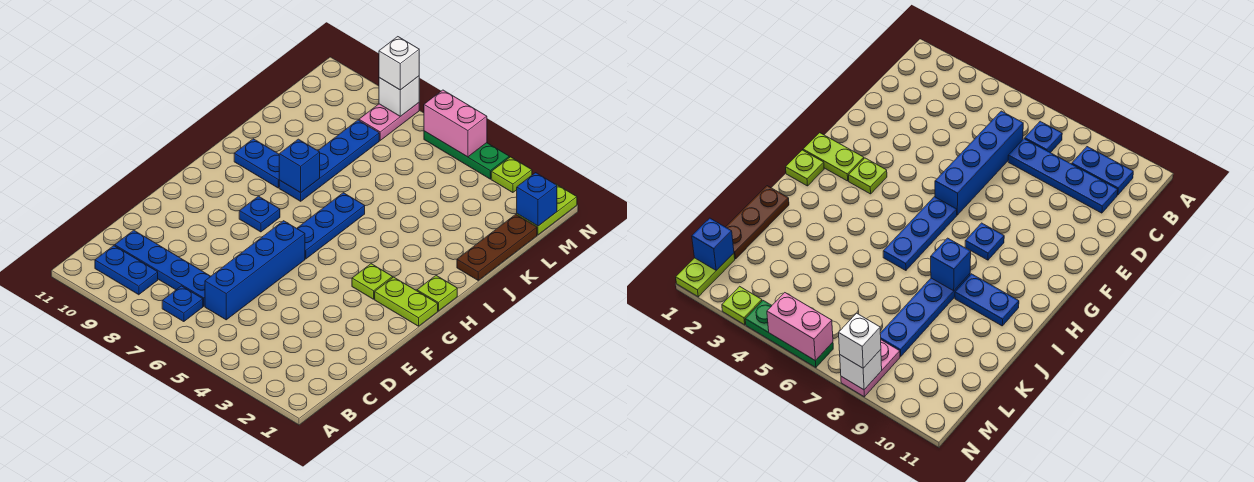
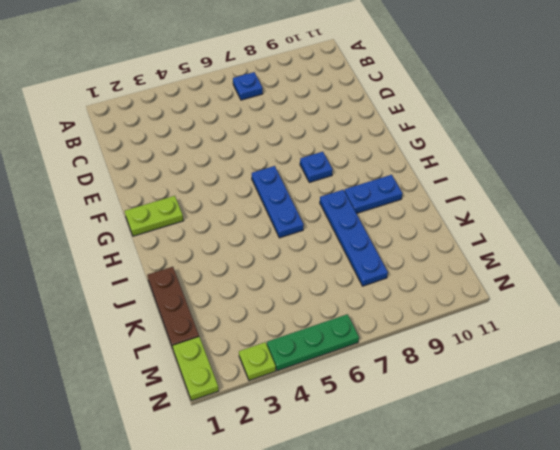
none -> blue plate B9:B10 level 1
none -> blue brick C6:F6 level 1
none -> blue plate C7:C10 level 1

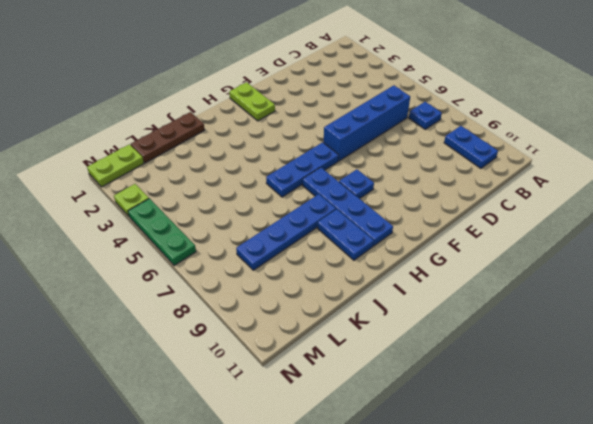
blue plate H7:H10 level 1 -> blue plate C7:C10 level 1
none -> lime plate G3 level 1
none -> lime plate H1 level 1
none -> pink plate M8:N8 level 1

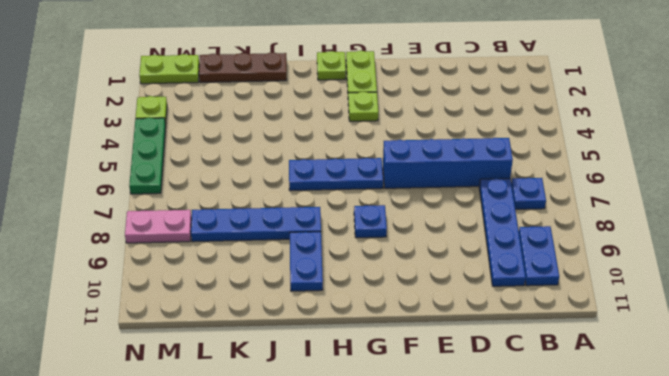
none -> blue brick I8 level 2
none -> blue brick M1 level 2
none -> pink brick N5:N6 level 2

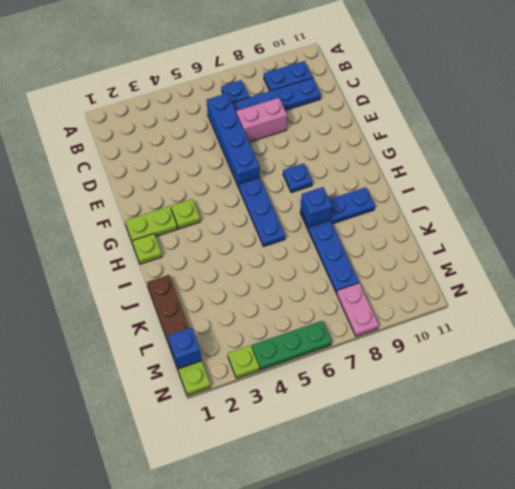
pink brick D7:D8 level 1 -> pink brick N5:N6 level 2
none -> white brick N8 level 2
none -> white brick N8 level 3

